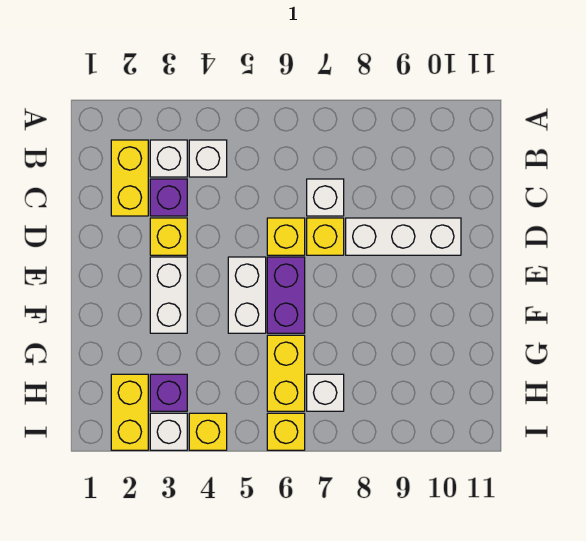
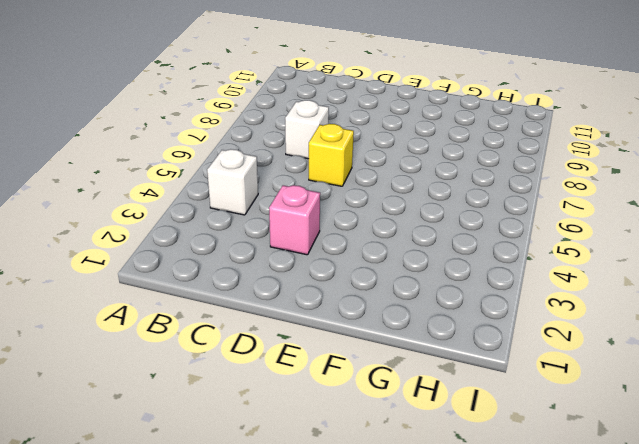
pink brick D3 level 1 -> yellow brick D3 level 1
none -> yellow brick B2:C2 level 1
none -> white brick B3 level 1
none -> purple brick C3 level 1

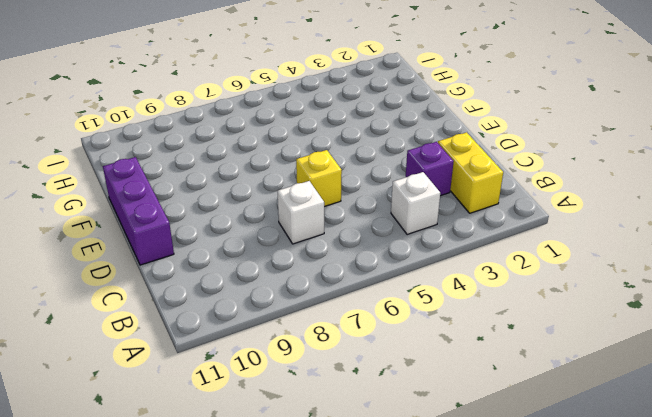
purple brick D11:F11 level 1 -> none
none -> white brick B3 level 1
none -> yellow brick D3 level 1
none -> yellow brick D7 level 1

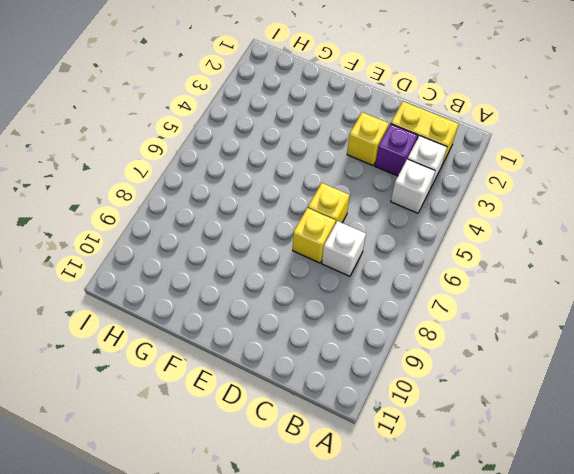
none -> white brick D8:D10 level 1
none -> white brick E3:F3 level 1
none -> white brick E5:F5 level 1

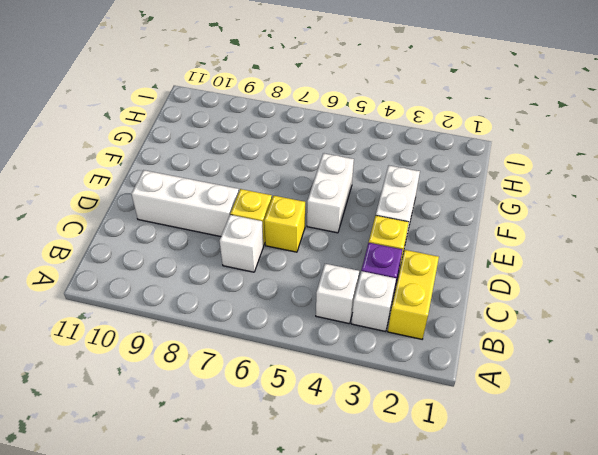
none -> purple brick E6:F6 level 1
none -> yellow brick G6:H6 level 1
none -> yellow brick H2:I2 level 1

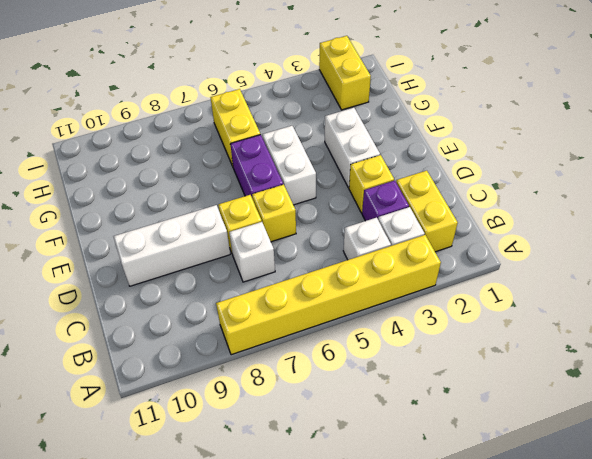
yellow brick A3:A8 level 1 -> none
none -> purple brick H3 level 1
none -> white brick H7 level 1
none -> white brick I3 level 1

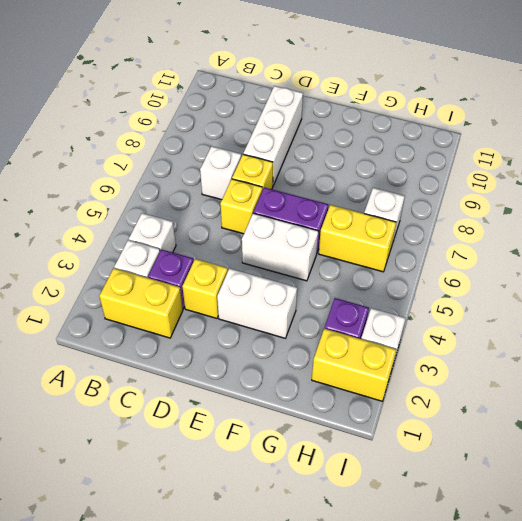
none -> yellow brick I4 level 1
none -> yellow brick I6 level 1

